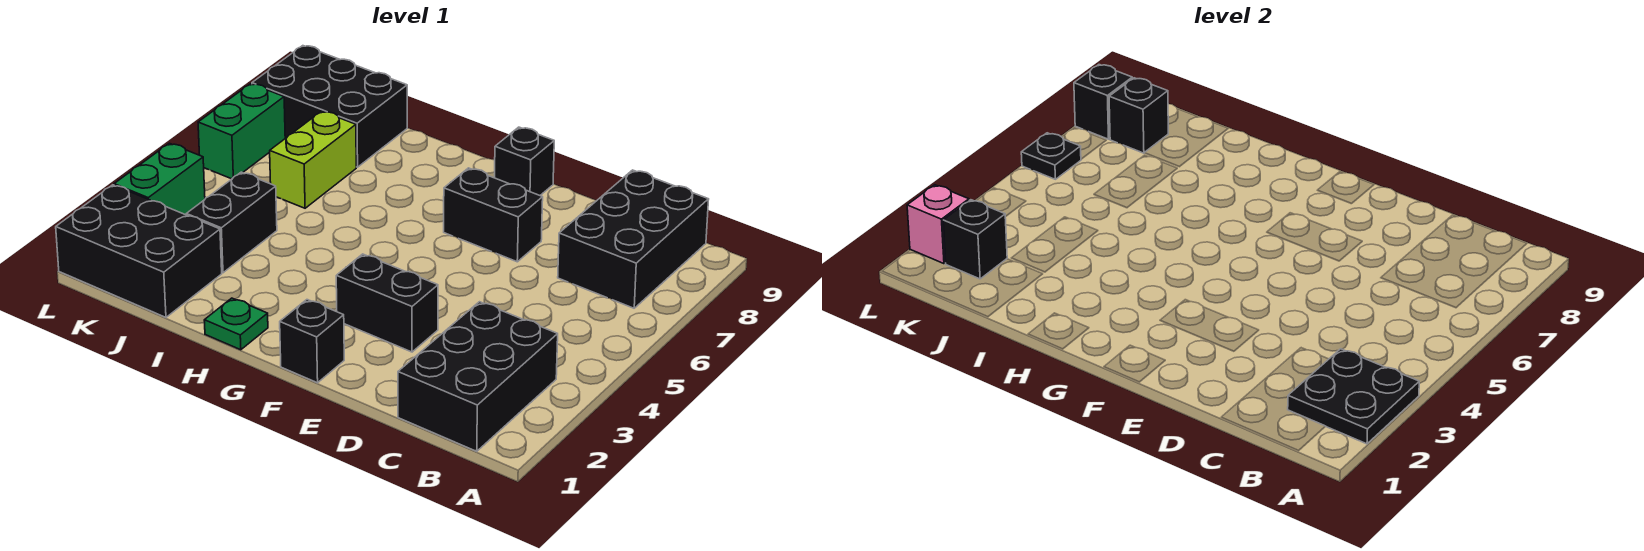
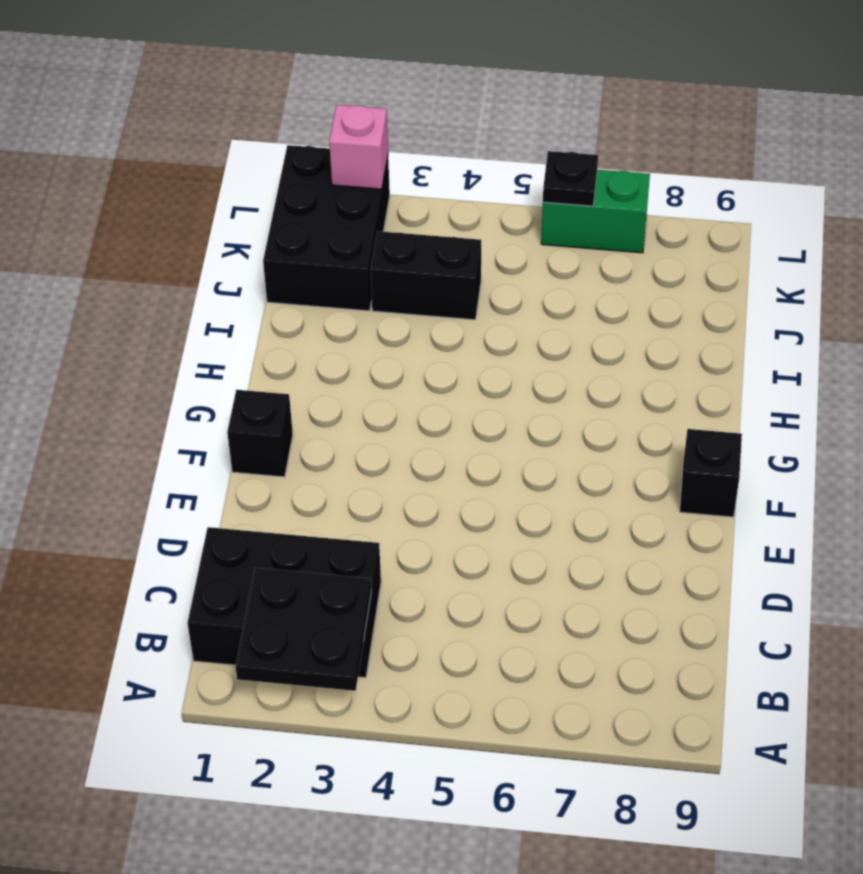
none -> black brick B7:C9 level 1
none -> black brick E3:F3 level 1
none -> black brick E7:F7 level 1

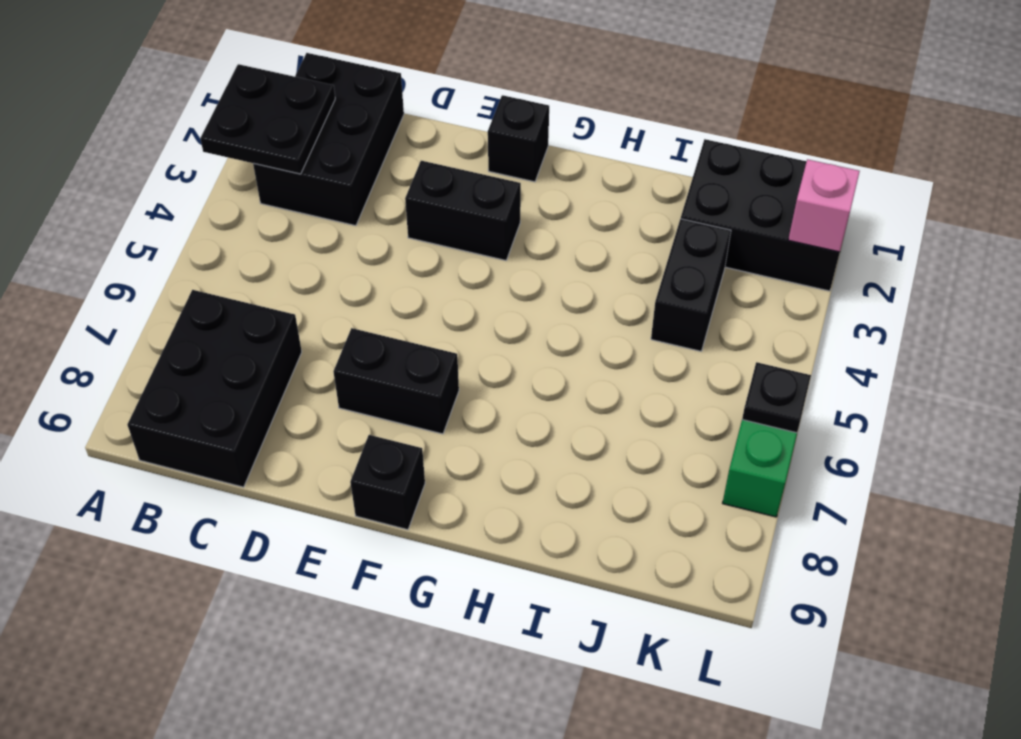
none -> green plate H1 level 1
none -> lime brick J6:J7 level 1
none -> black brick J8:L9 level 1

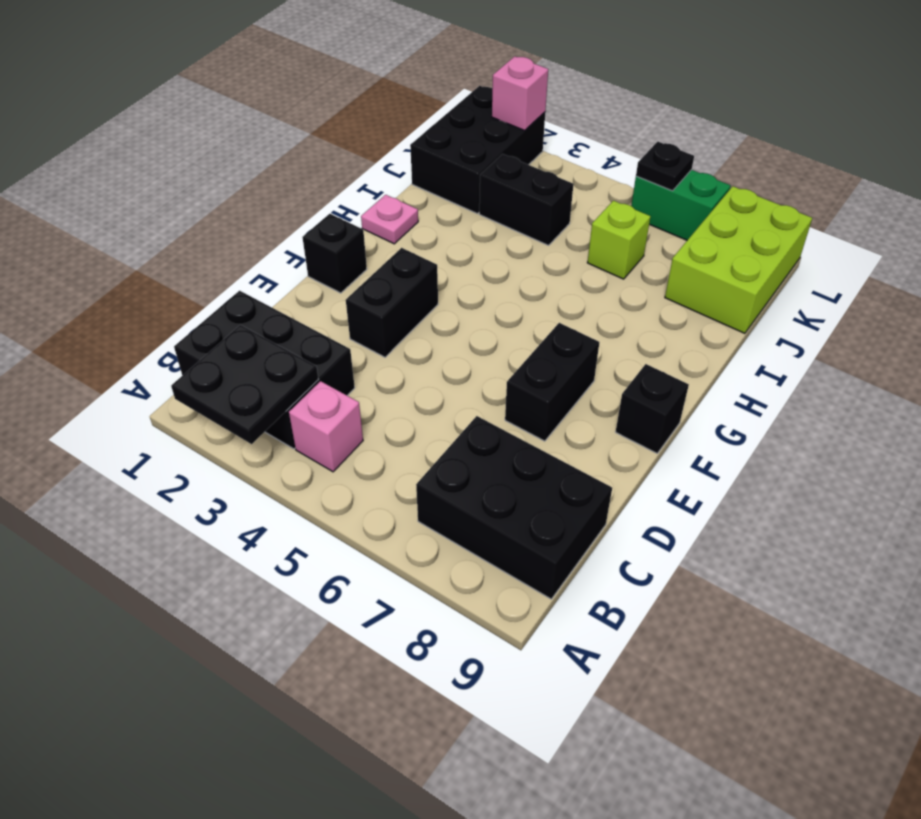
pink brick B4 level 1 -> none
pink plate H1 level 1 -> green plate H1 level 1
lime brick J6 level 1 -> lime brick J6:J7 level 1
lime brick J8:L9 level 1 -> black brick J8:L9 level 1
none -> green brick L3:L4 level 1
none -> black brick K2 level 2
none -> black brick K8 level 2

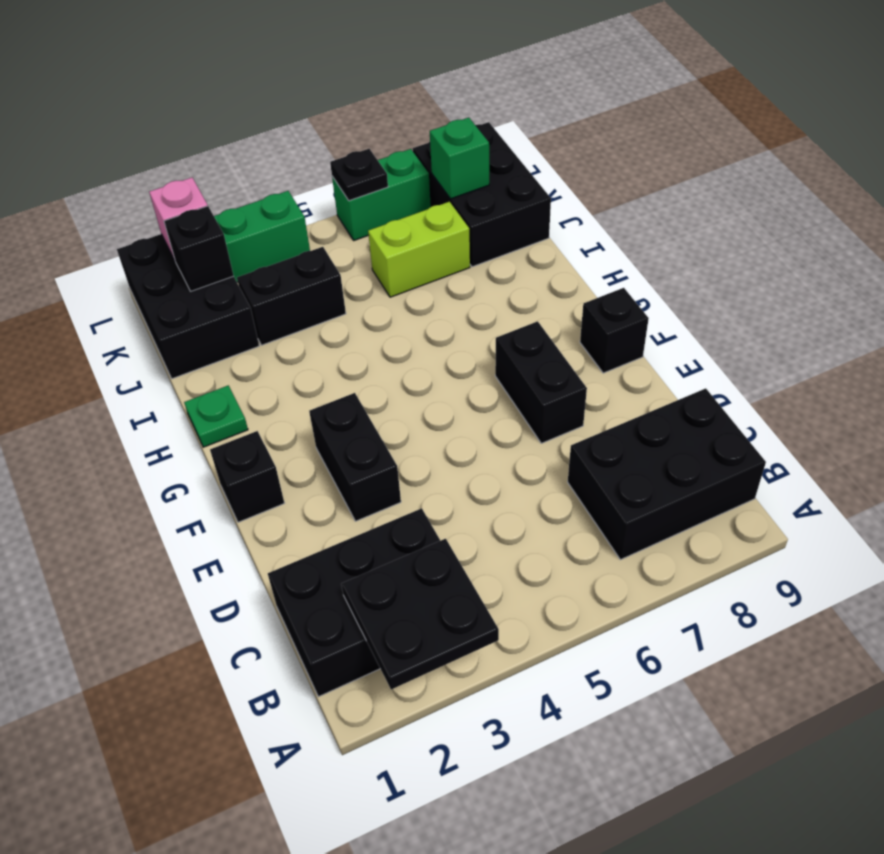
green brick K8 level 2 -> black brick K8 level 2
none -> black brick L8 level 2

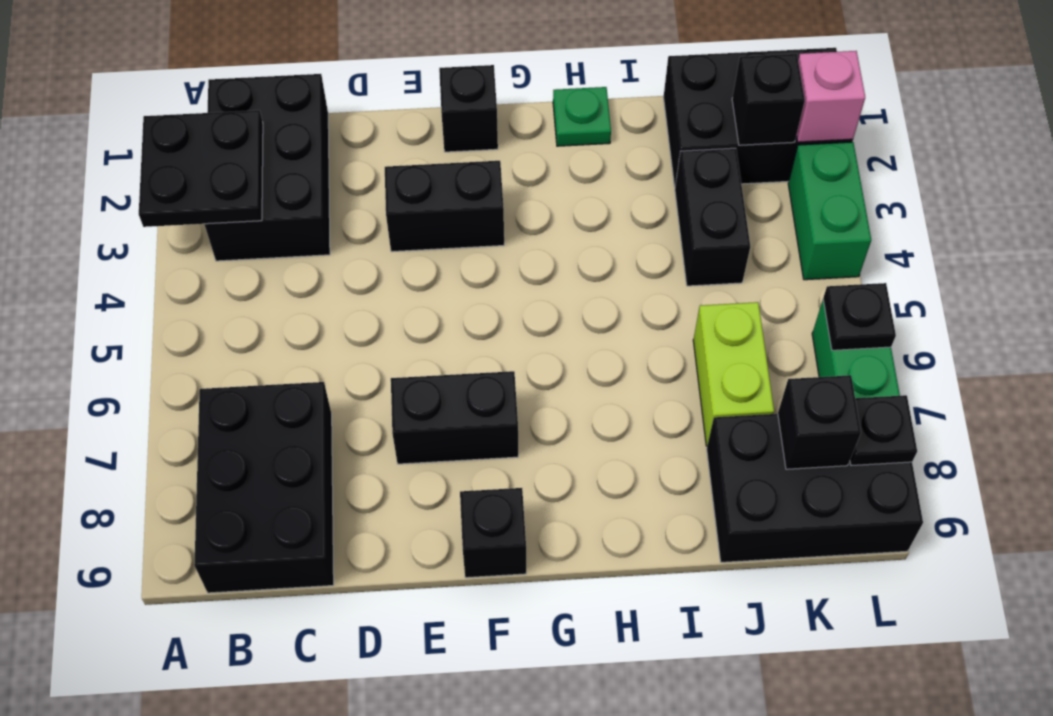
black plate L8 level 2 -> black brick L8 level 2

